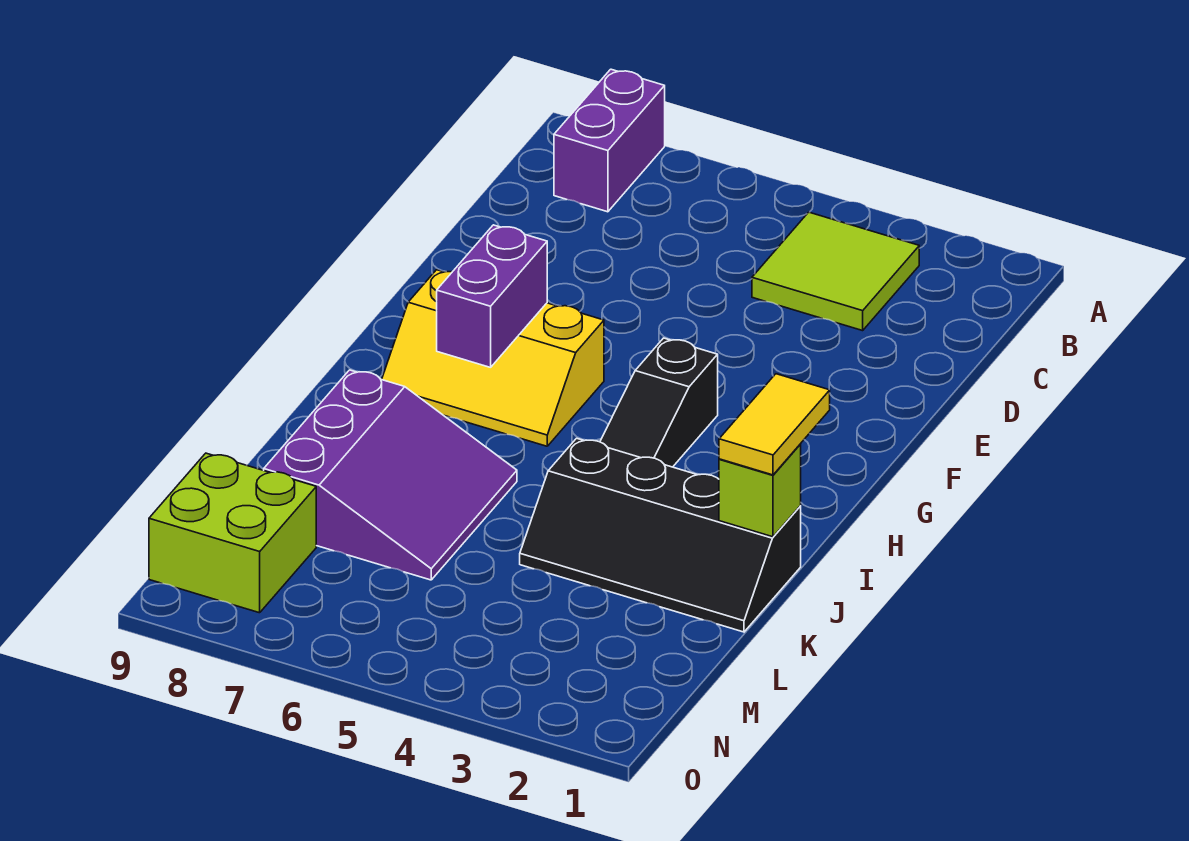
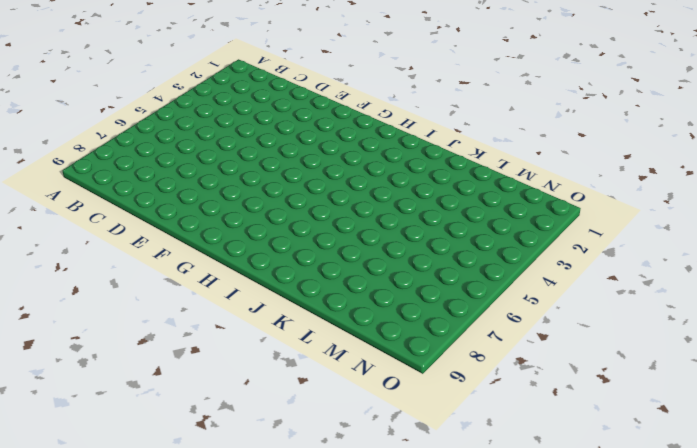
none -> purple brick A8:B8 level 1
none -> lime tile B3:C4 level 1

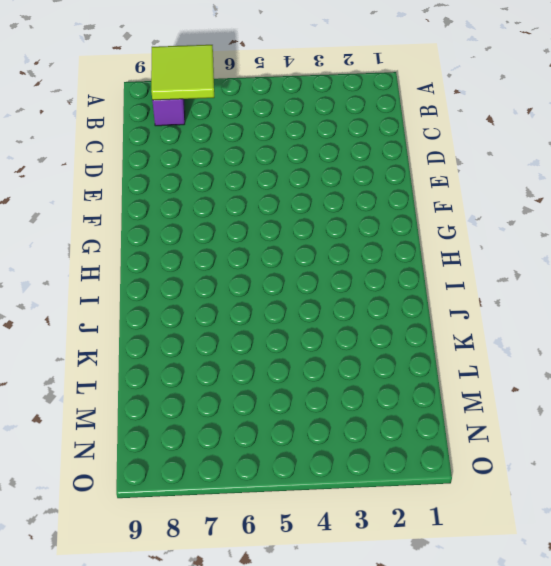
lime tile A7:B8 level 2 -> lime tile B3:C4 level 1
none -> black slope G4:I4 level 1 top G
none -> yellow slope G6:H8 level 1 top G

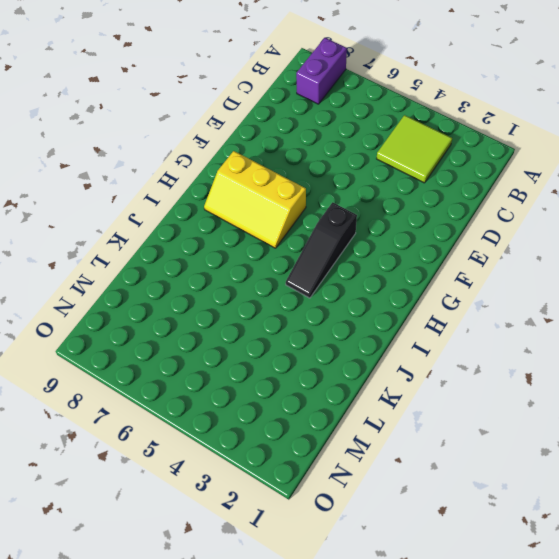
none -> black slope J1:K4 level 1 top J
none -> purple slope J6:L8 level 1 top 8

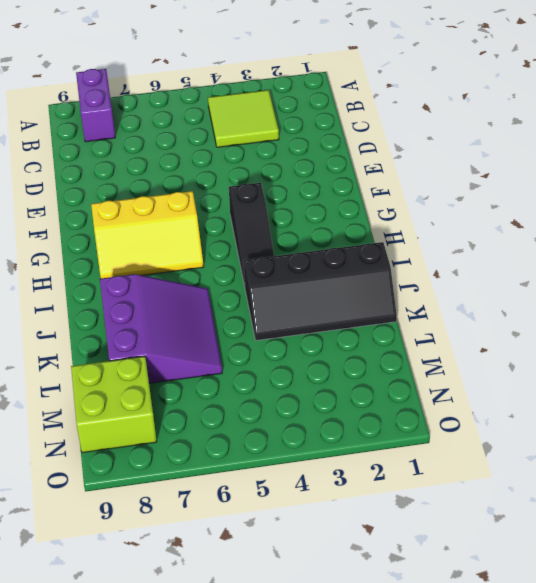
none -> purple brick G7:H7 level 2
none -> lime brick J1 level 2

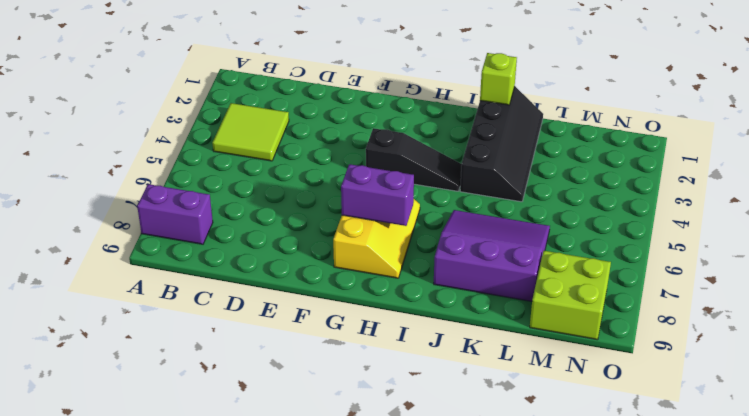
none -> yellow tile I1:J1 level 3

